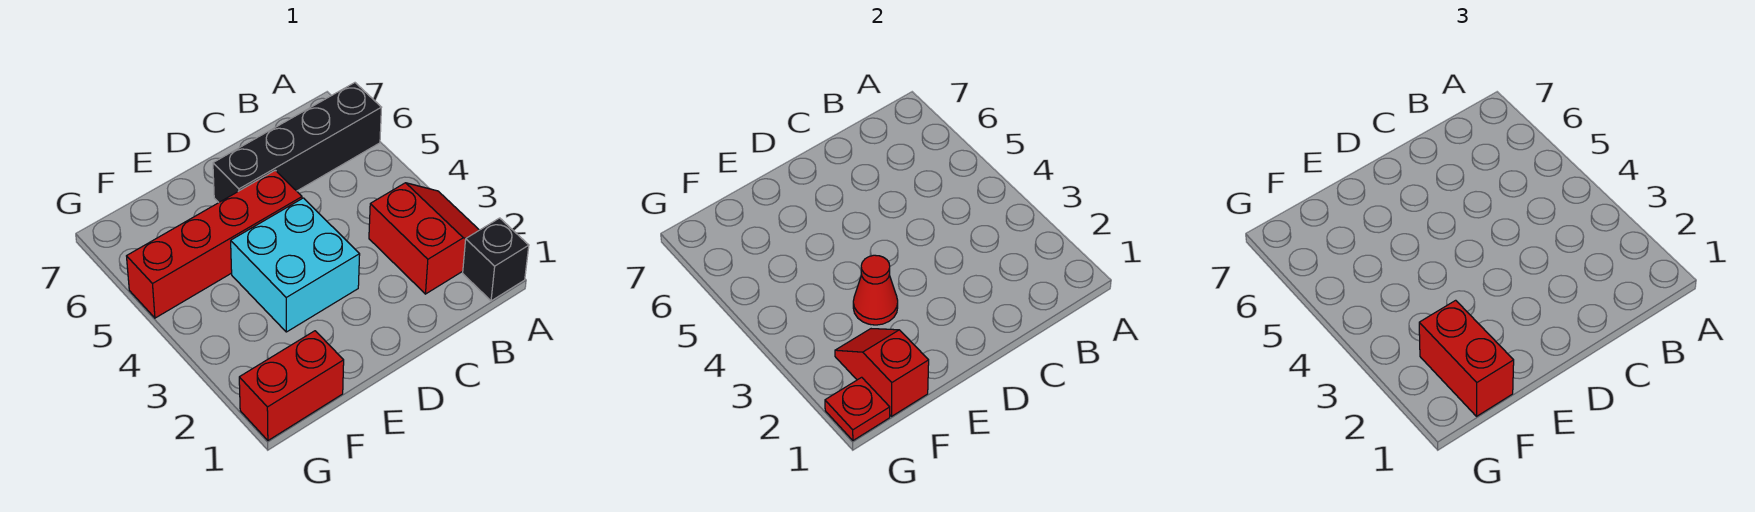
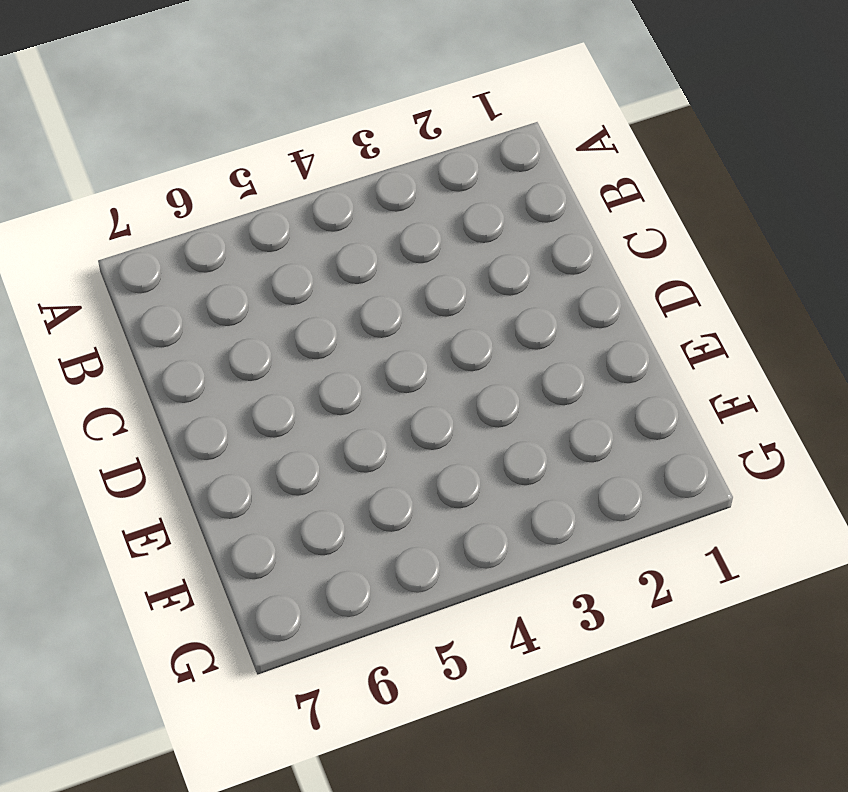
none -> black brick A1 level 1
none -> red slope A2:B3 level 1 top B

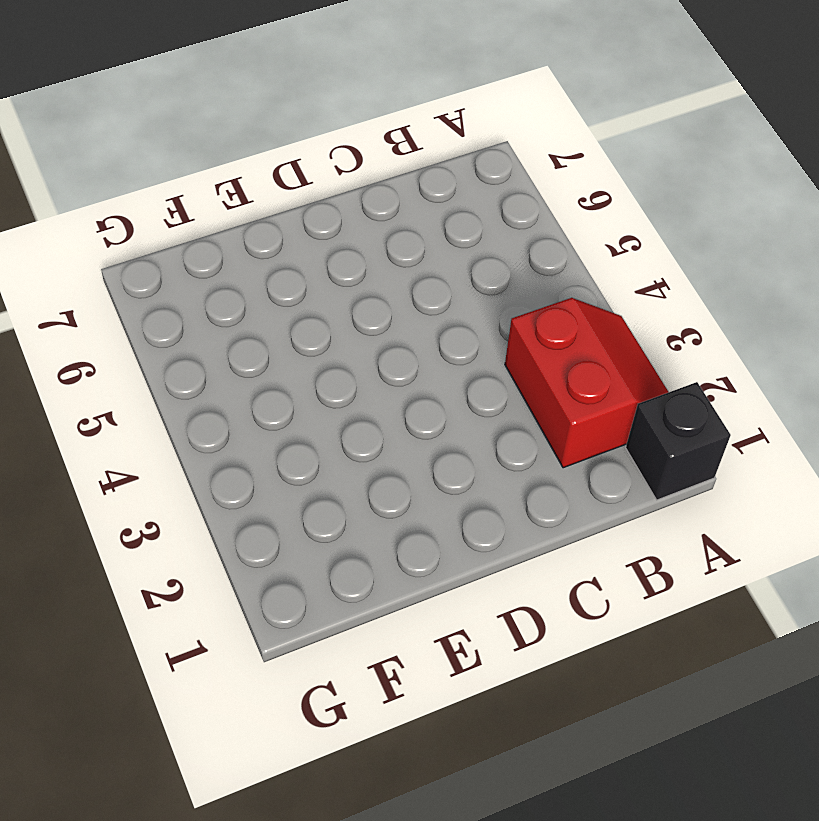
none -> black brick A6:D6 level 1
none -> cyan brick D3:E4 level 1

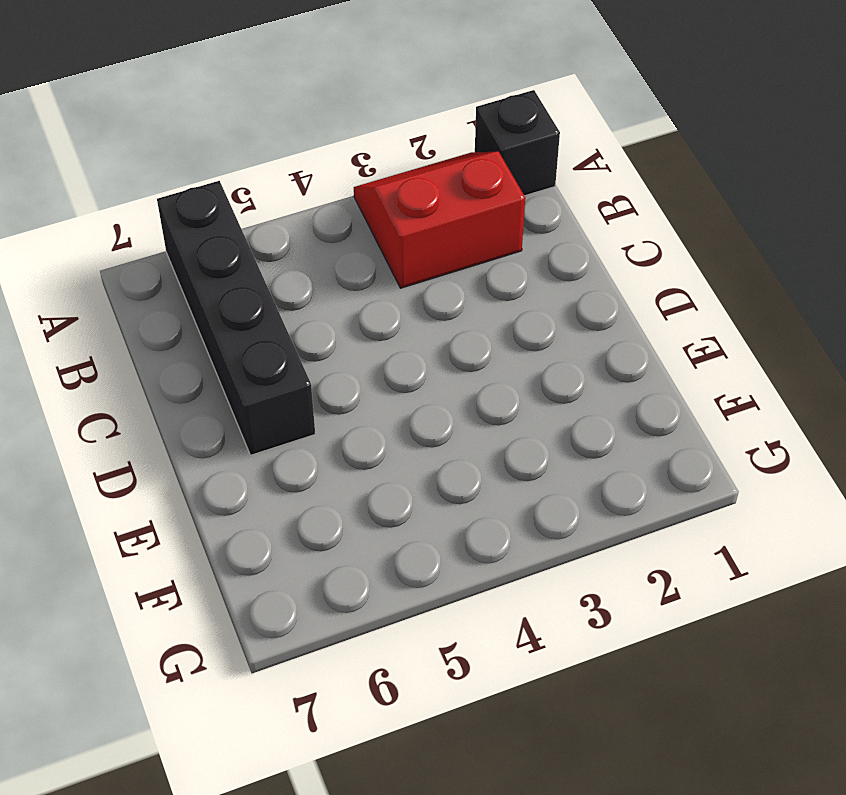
none -> cyan brick D3:E4 level 1
none -> red brick D5:G5 level 1

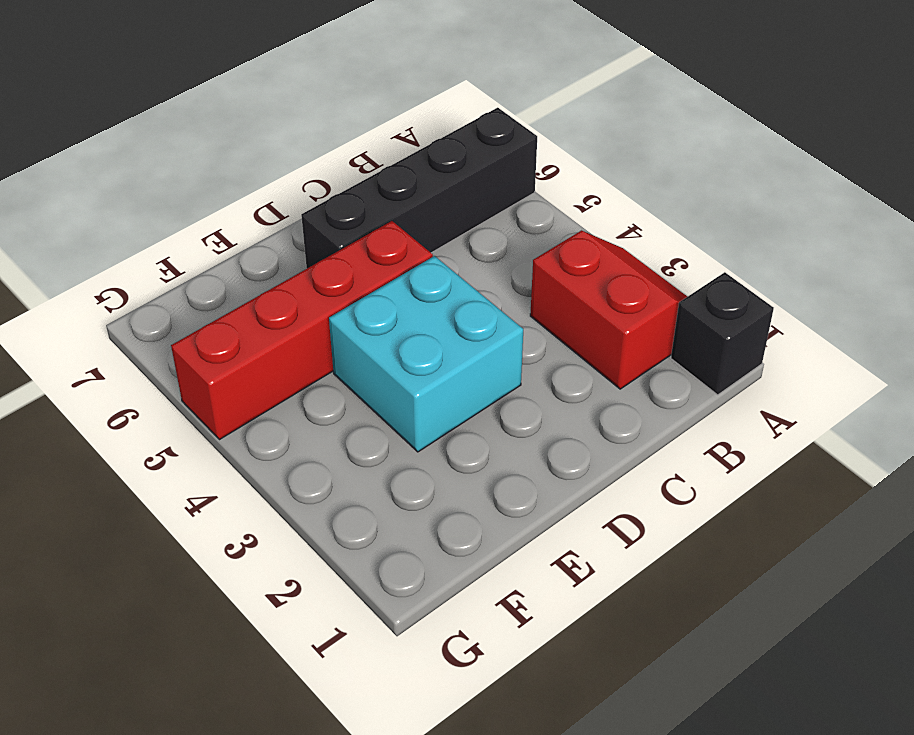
none -> red brick F1:G1 level 1
none -> red cone E3 level 2

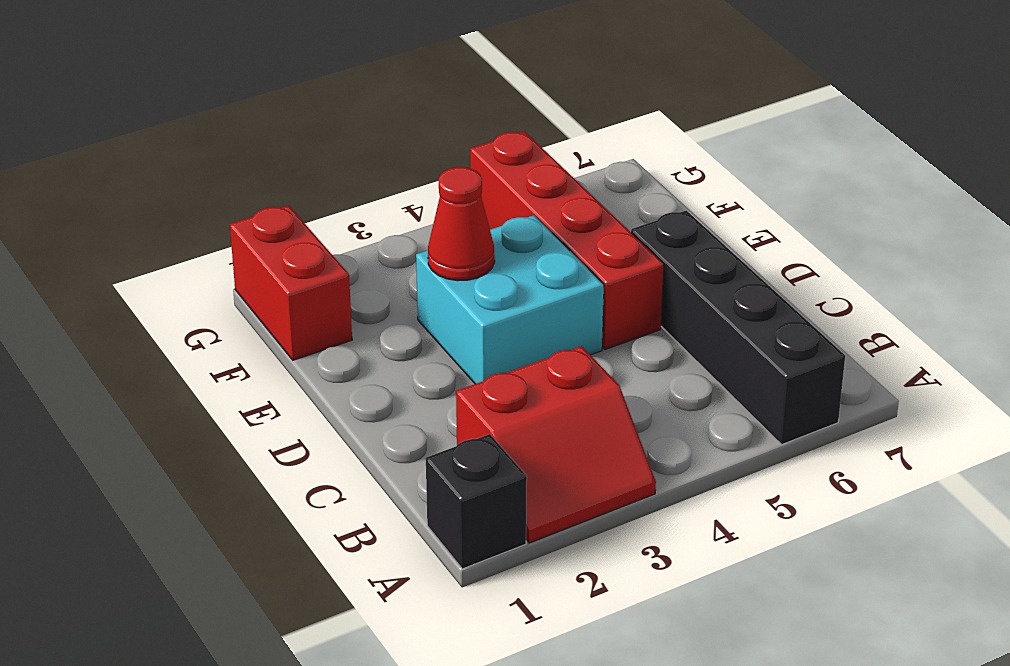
none -> red slope F1:F2 level 2 top 1
none -> red plate G1 level 2

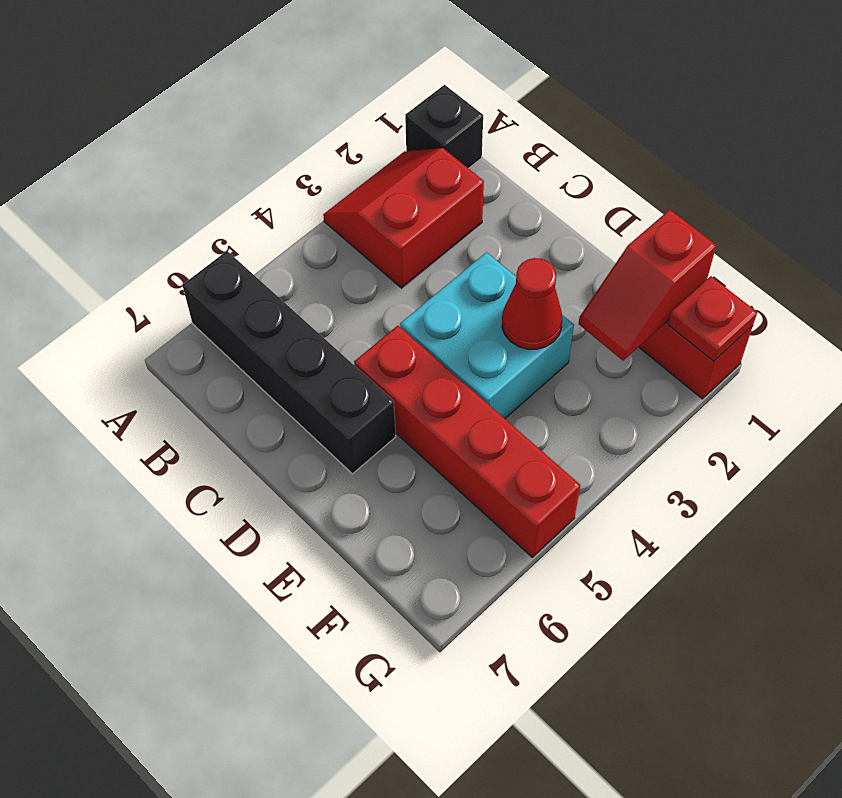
none -> red brick F1:F2 level 3

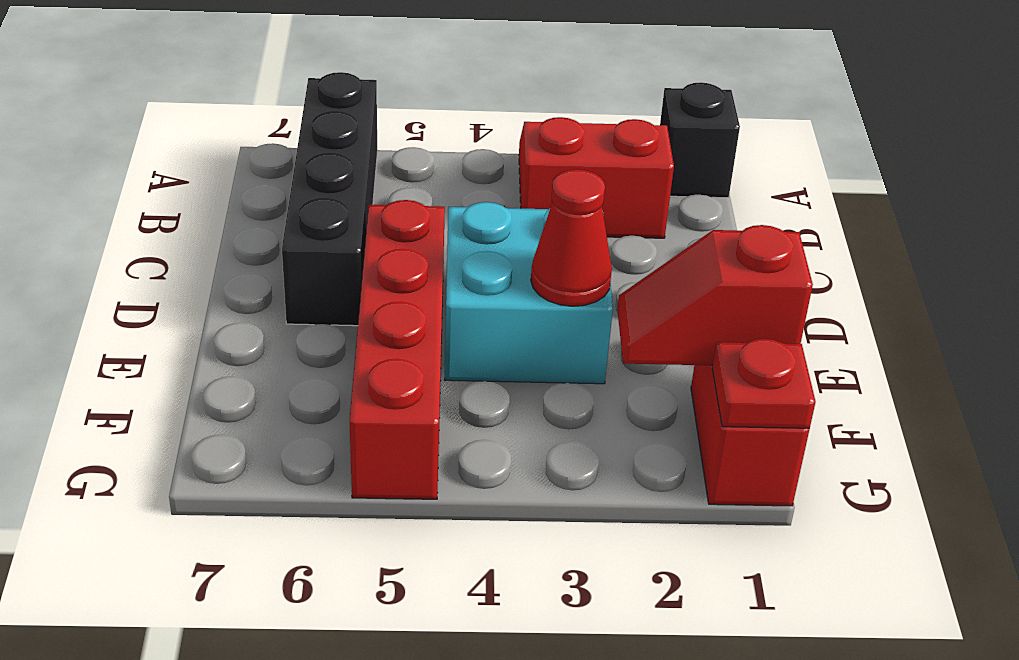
none -> red brick F1:F2 level 3

